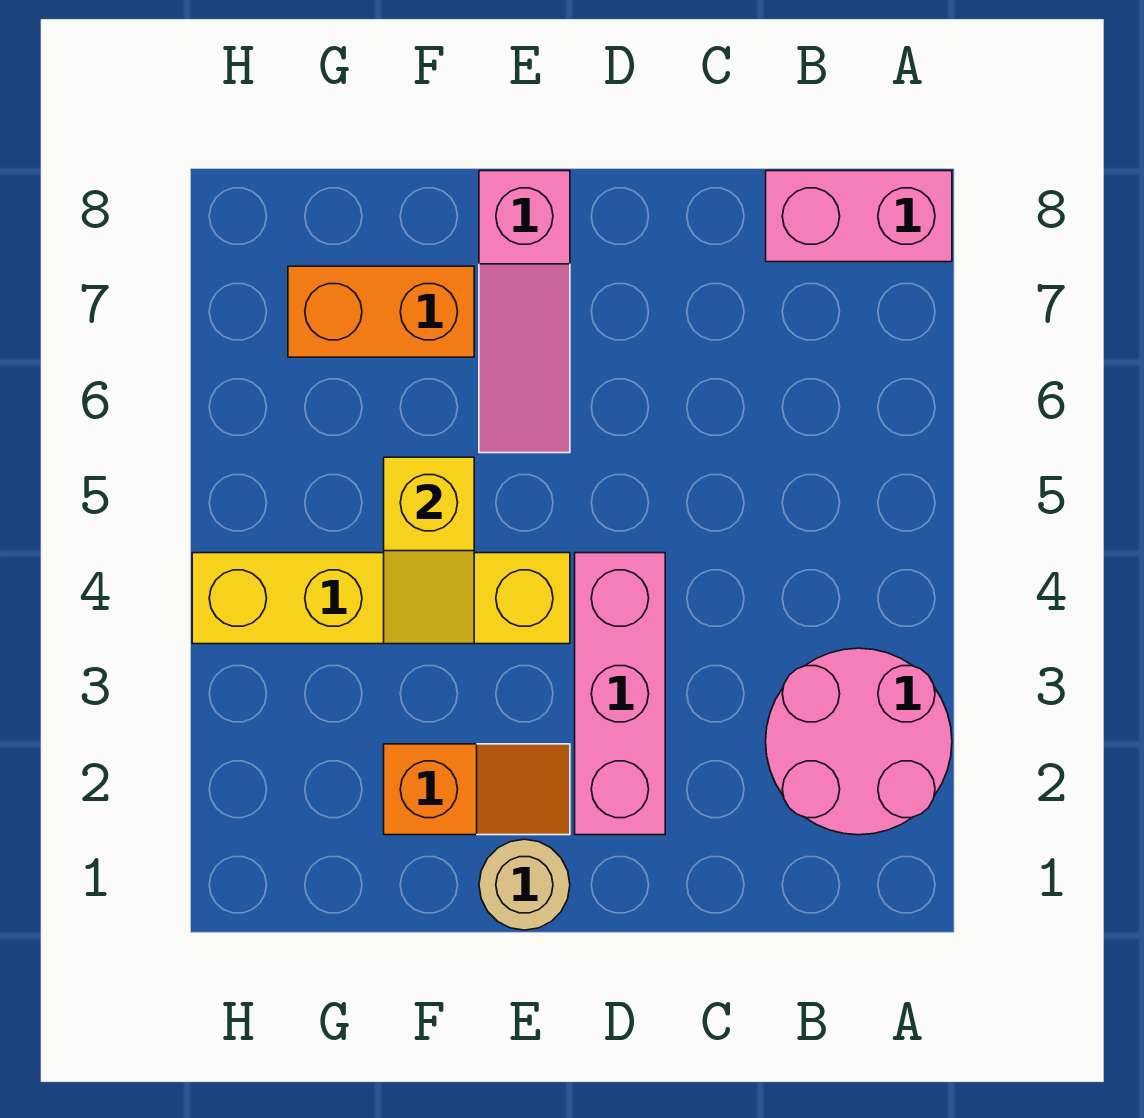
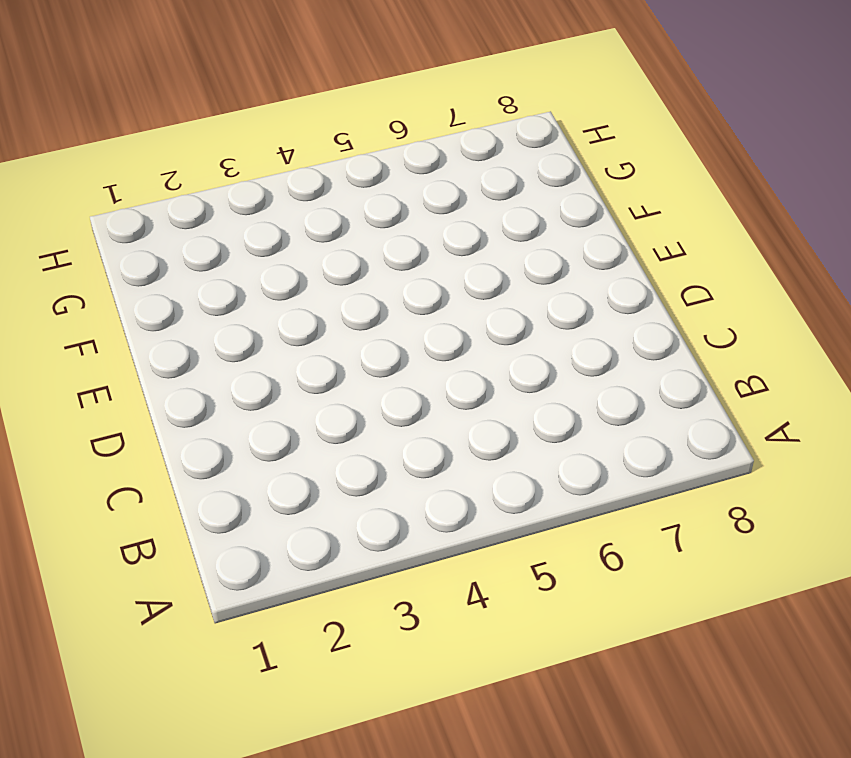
none -> pink round brick A2:B3 level 1
none -> pink brick A8:B8 level 1

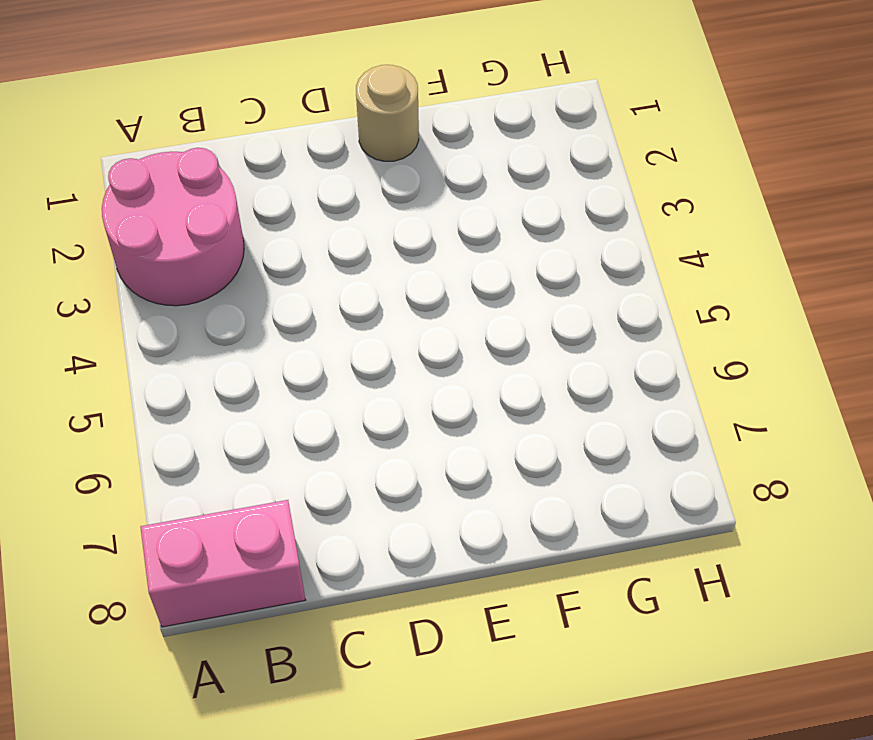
none -> pink brick D2:D4 level 1
none -> orange slope E2:F2 level 1 top F

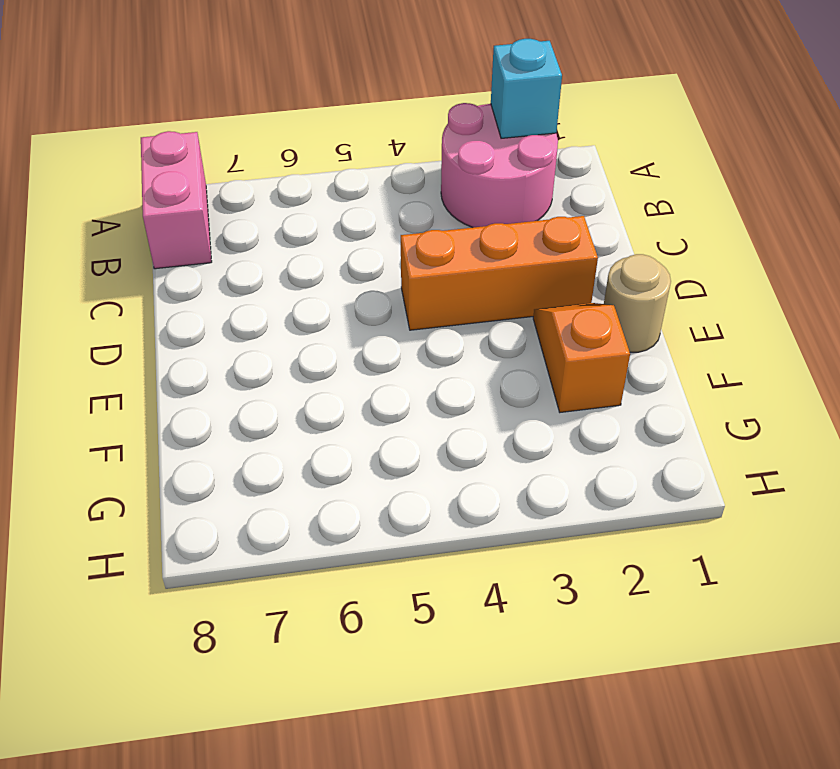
cyan brick A2 level 2 -> none
orange brick D2:D4 level 1 -> pink brick D2:D4 level 1
none -> yellow brick E4:H4 level 1
none -> pink slope E6:E8 level 1 top 8

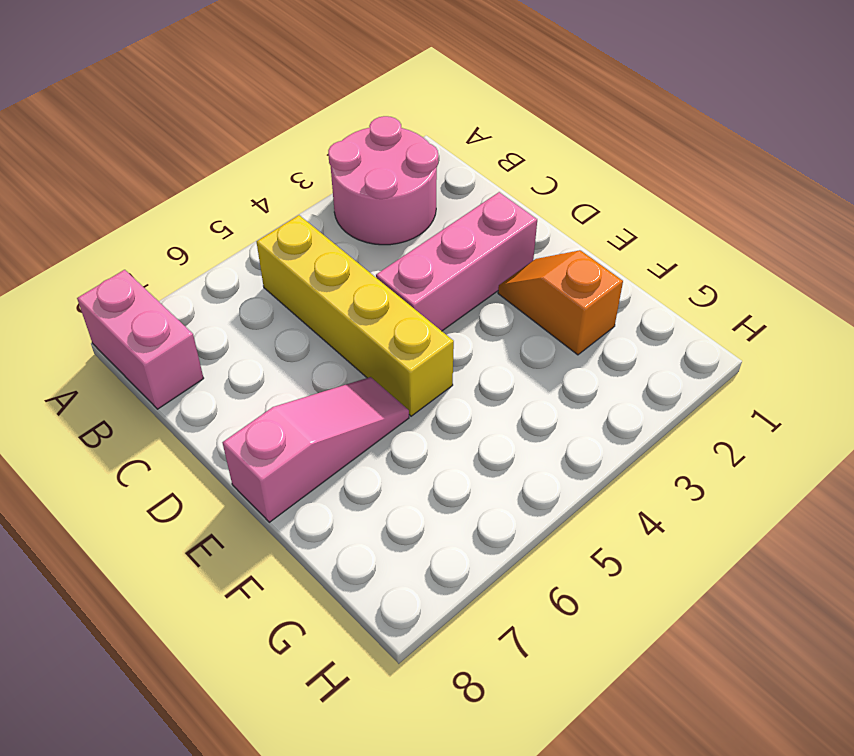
yellow brick B5:E5 level 1 -> yellow brick E4:H4 level 1
none -> tan round brick E1 level 1
none -> orange brick F7:G7 level 1

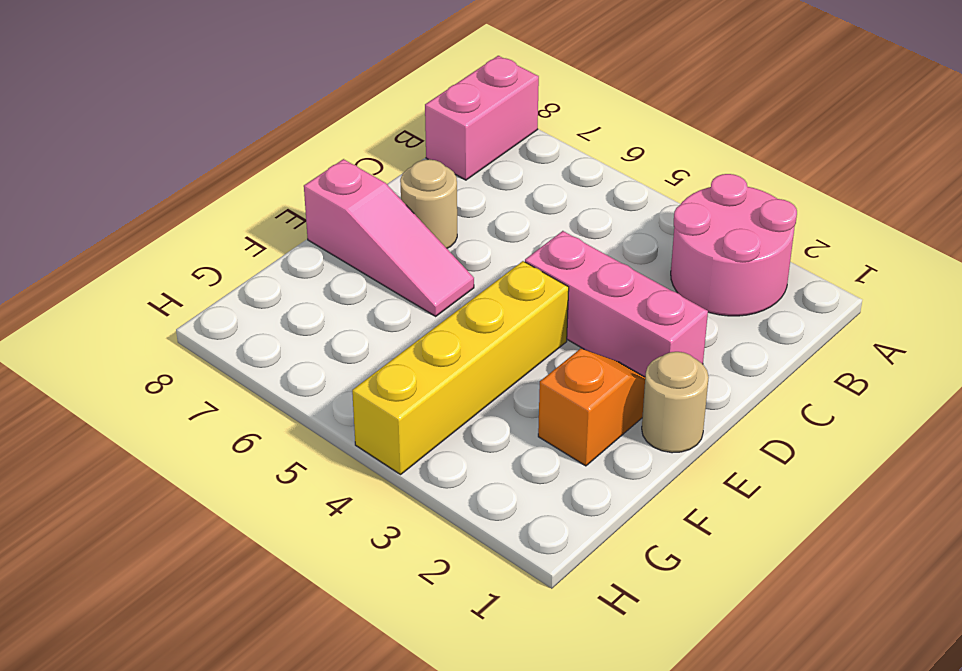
tan round brick D7 level 1 -> none
none -> orange brick F7:G7 level 1
none -> yellow slope F4:F5 level 2 top 5

